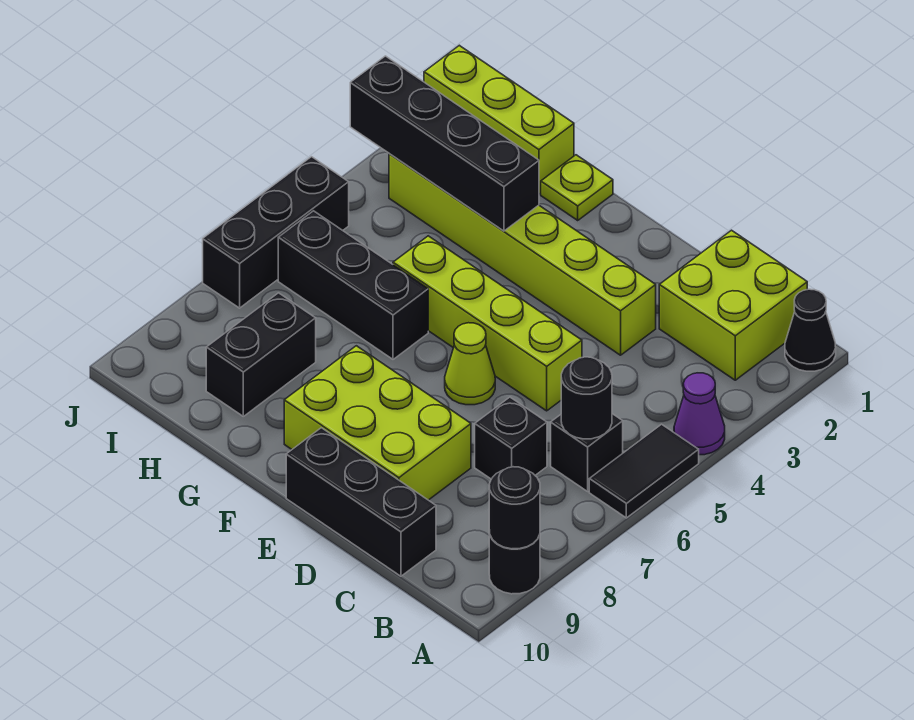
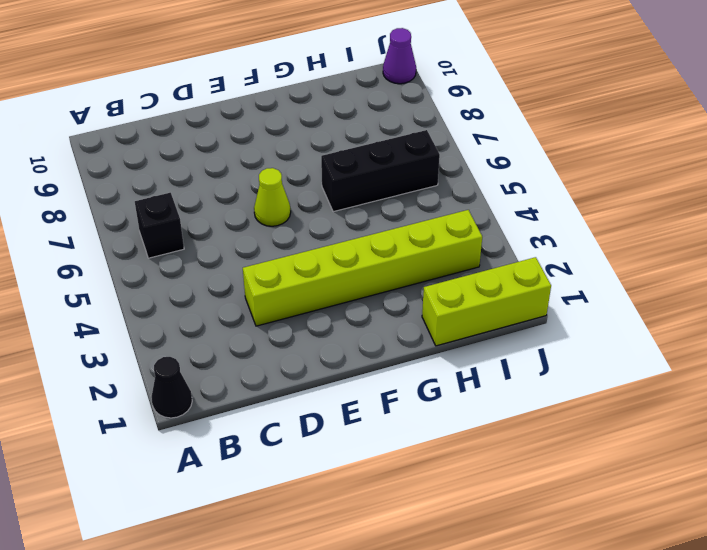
purple cone J10 level 1 -> purple cone A4 level 1
none -> black tile A5:A6 level 1
none -> black round brick A9 level 1
none -> lime brick B1:C2 level 1

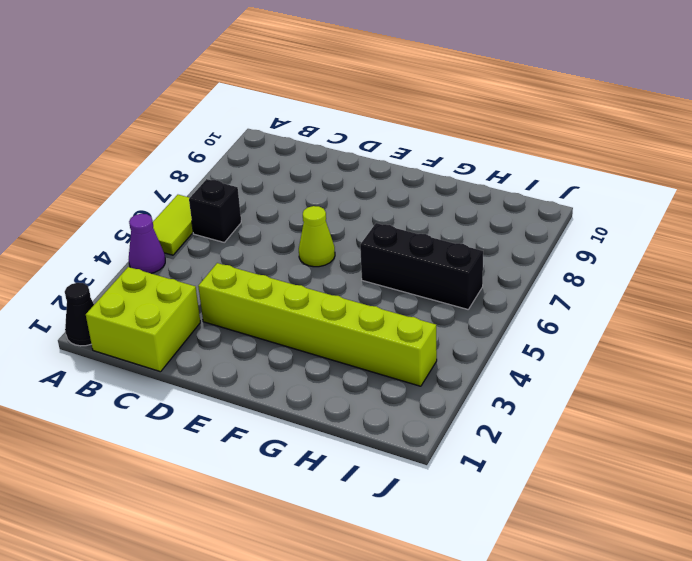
lime tile A5:A6 level 1 -> black tile A5:A6 level 1
none -> black round brick A9 level 1
none -> black brick C7 level 1
none -> black brick C10:E10 level 1

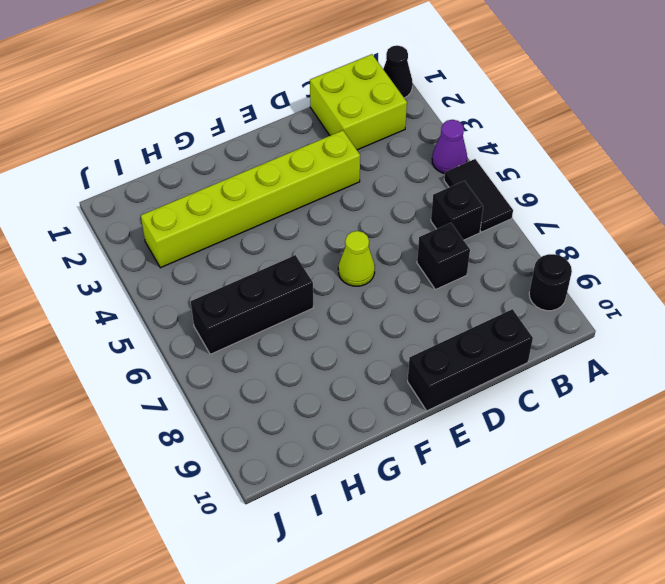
none -> lime brick D5:G5 level 1
none -> lime brick D8:F9 level 1
none -> lime plate G1 level 1

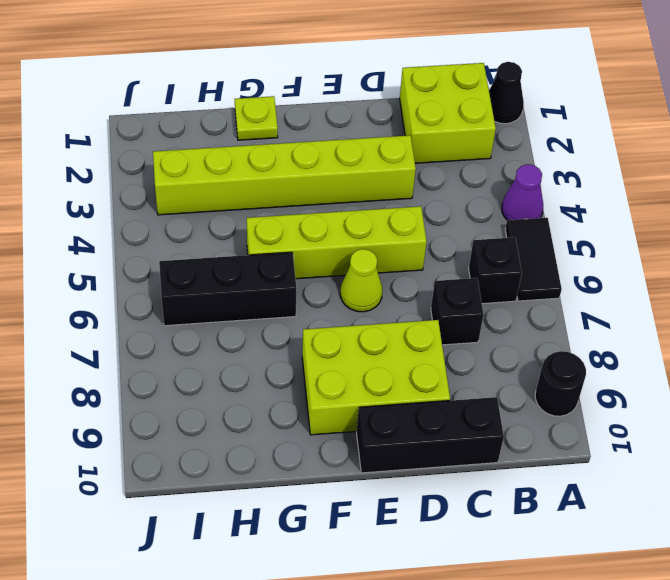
none -> lime brick H1:J1 level 1
none -> black brick H8:H9 level 1
none -> black brick J5:J7 level 1

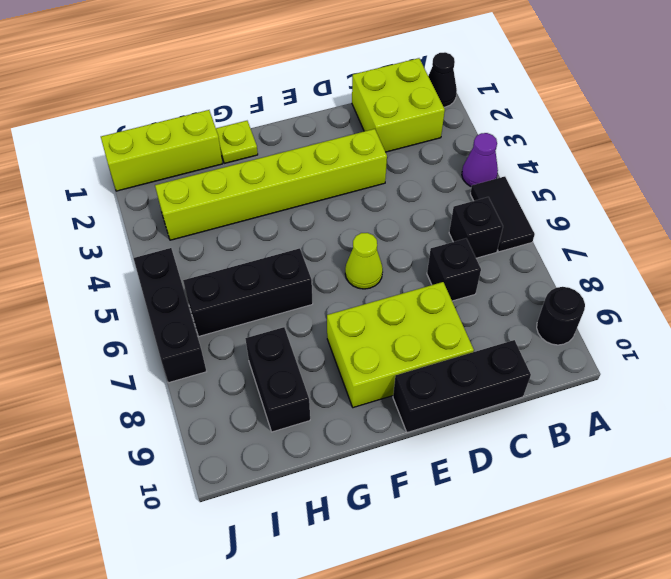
none -> lime brick D5:G5 level 1
none -> black round brick A9 level 2
none -> black round brick B6 level 2

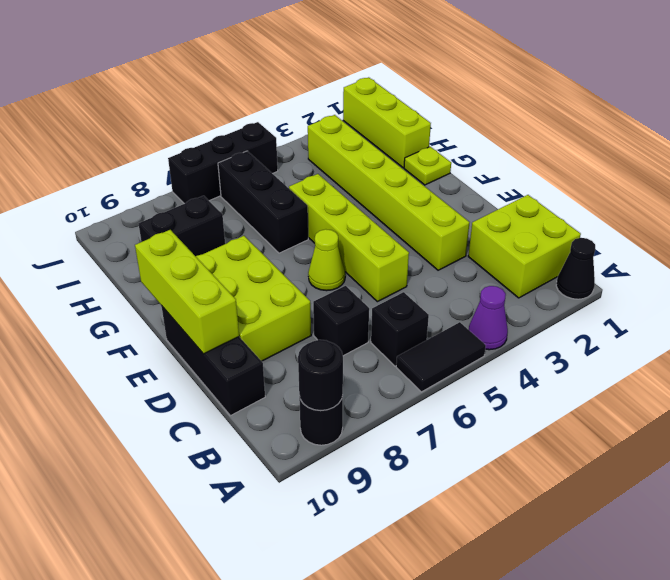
lime brick D10:F10 level 2 -> none
none -> black round brick B6 level 2
none -> black brick G3:J3 level 2

